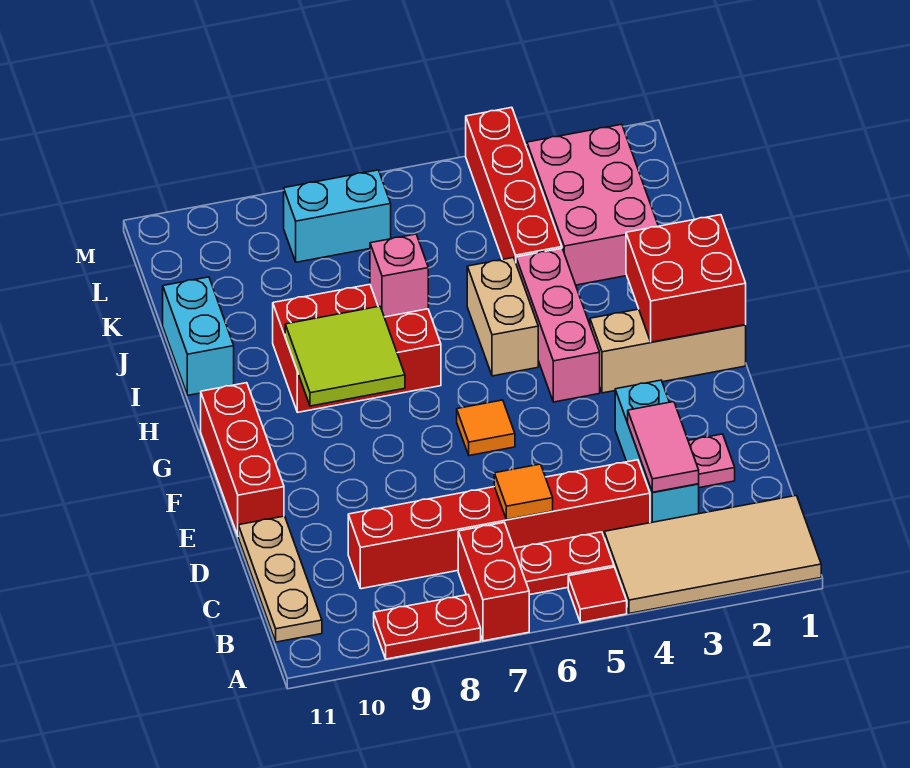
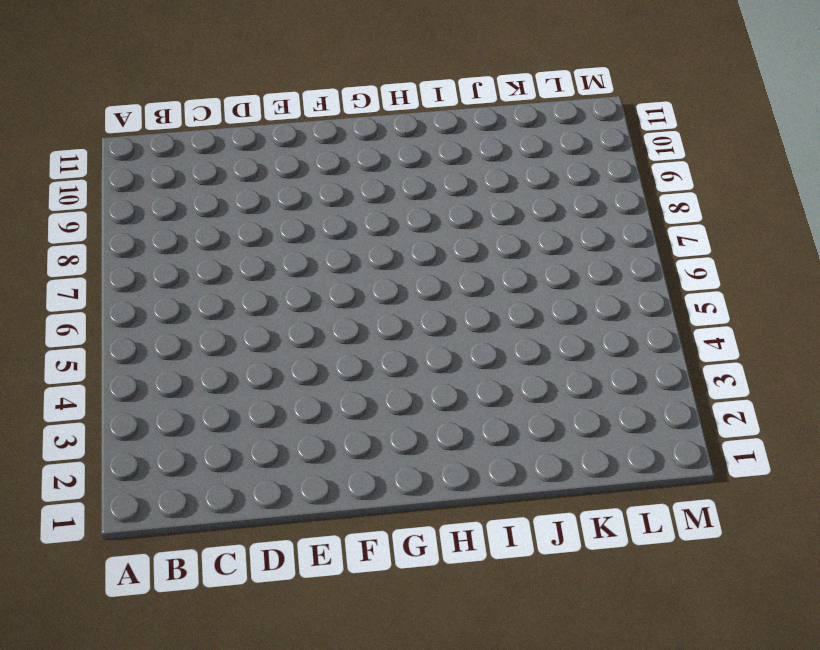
none -> tan tile A1:B4 level 1
none -> red tile A5 level 1
none -> red brick A7:B7 level 1

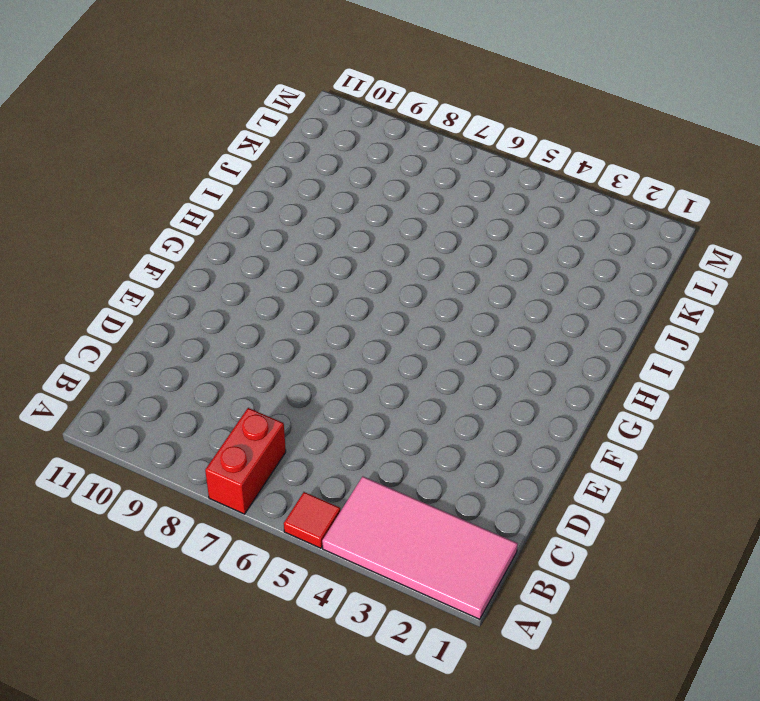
pink tile A1:B4 level 1 -> tan tile A1:B4 level 1
none -> red plate A8:A9 level 1
none -> red plate B5:B6 level 1
none -> tan plate B11:D11 level 1

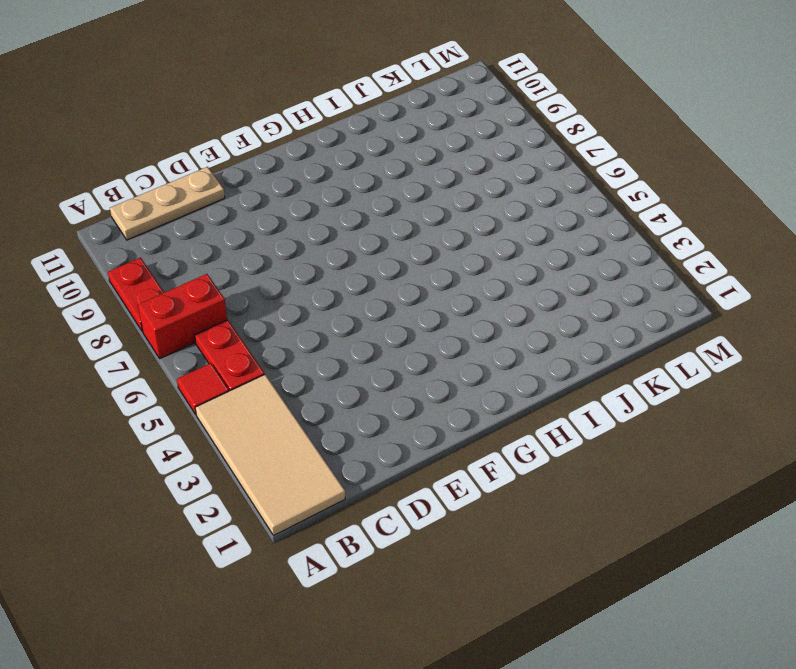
none -> cyan brick C3:E3 level 1
none -> red brick C4:C9 level 1
none -> pink plate D2 level 1

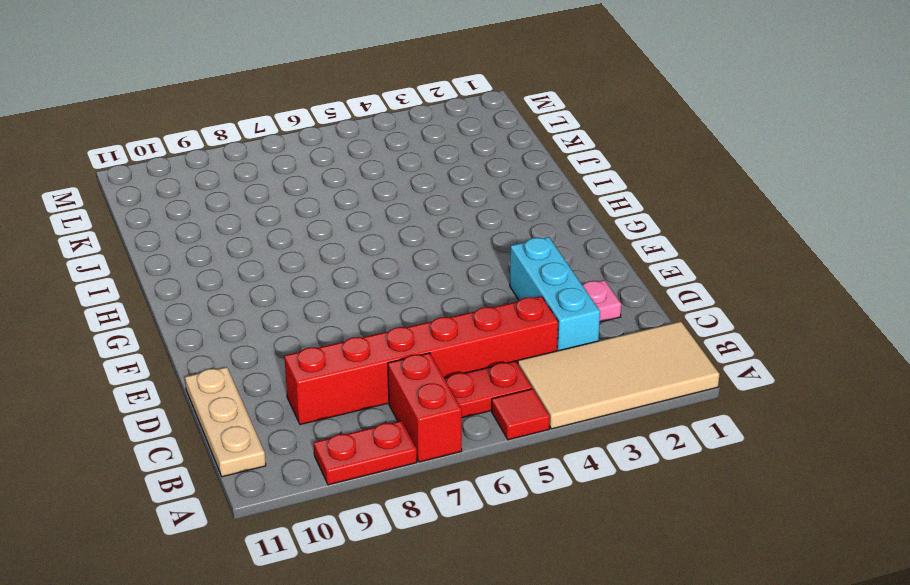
none -> red brick E11:G11 level 1
none -> orange tile F6 level 1
none -> tan brick G1:G3 level 1

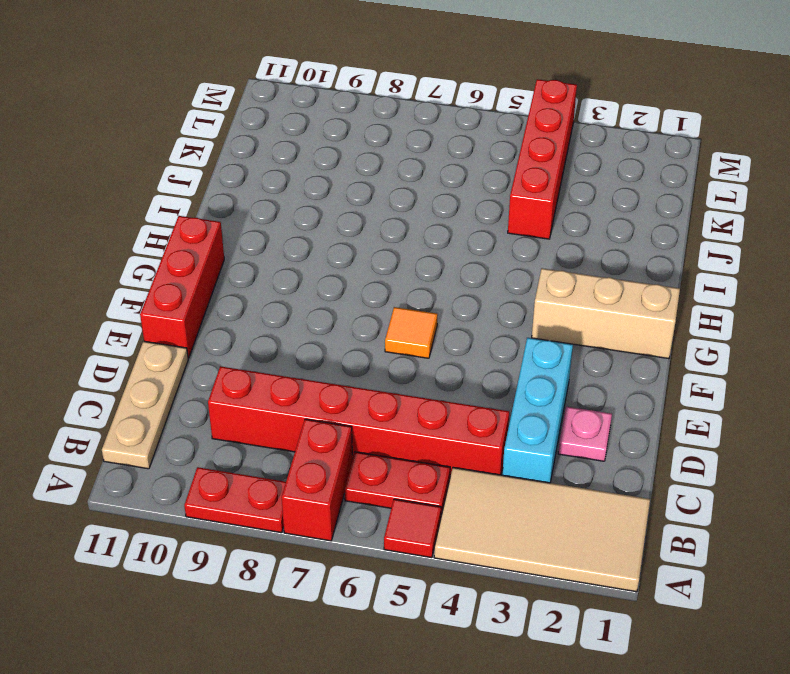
none -> pink brick G4:I4 level 1
none -> tan brick H5:I5 level 1
none -> red brick H7:I9 level 1

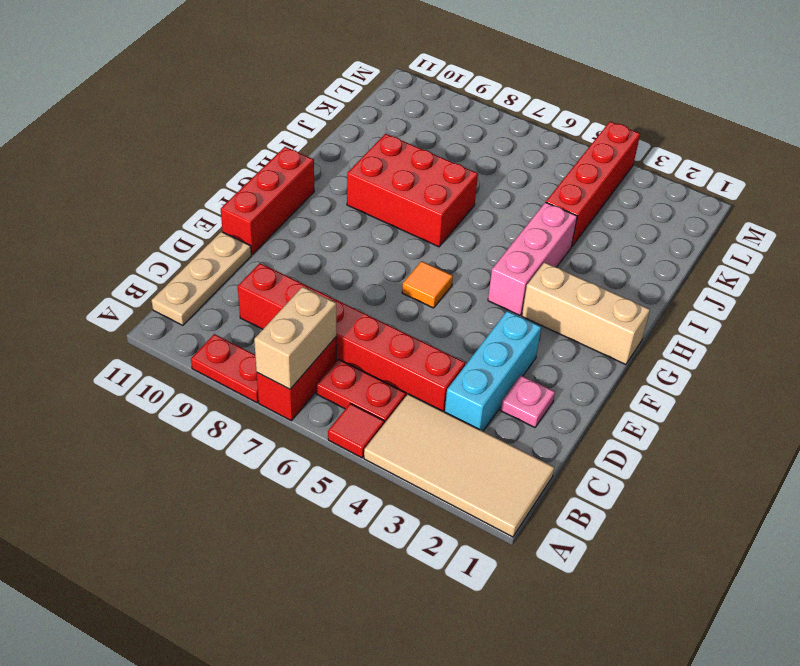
tan brick A7:B7 level 2 -> tan brick H5:I5 level 1
none -> cyan brick I11:J11 level 1
none -> pink brick J2:L3 level 1
none -> cyan brick L7:L8 level 1

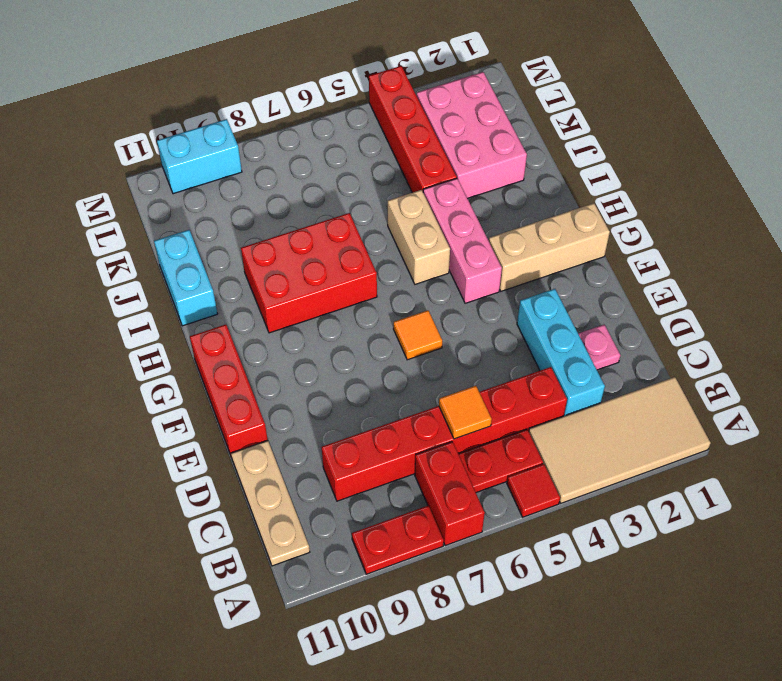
cyan brick M9:M10 level 1 -> cyan brick L7:L8 level 1
none -> pink tile C3:D3 level 2
none -> red brick G1:H2 level 2
none -> lime tile G8:H9 level 2

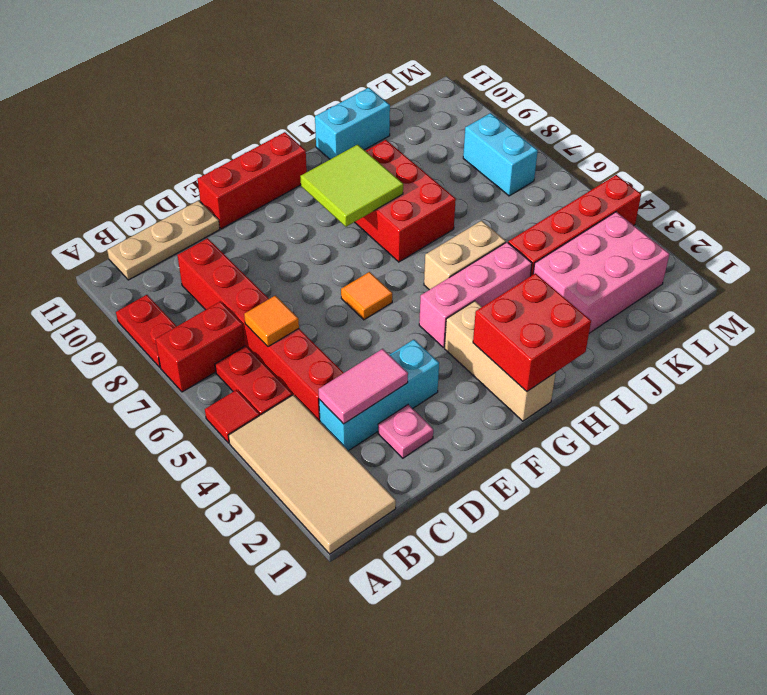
none -> pink brick I7 level 2

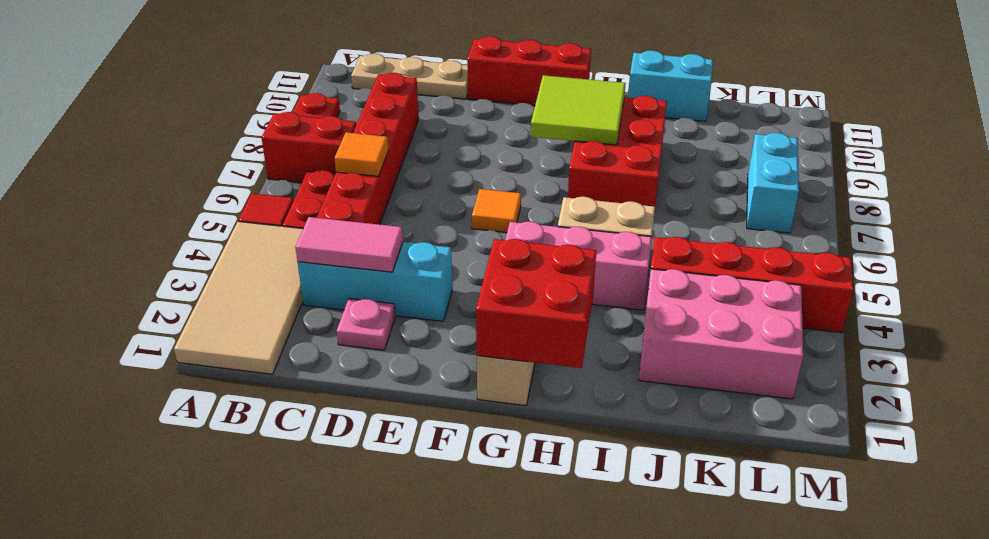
none -> pink brick I7 level 2

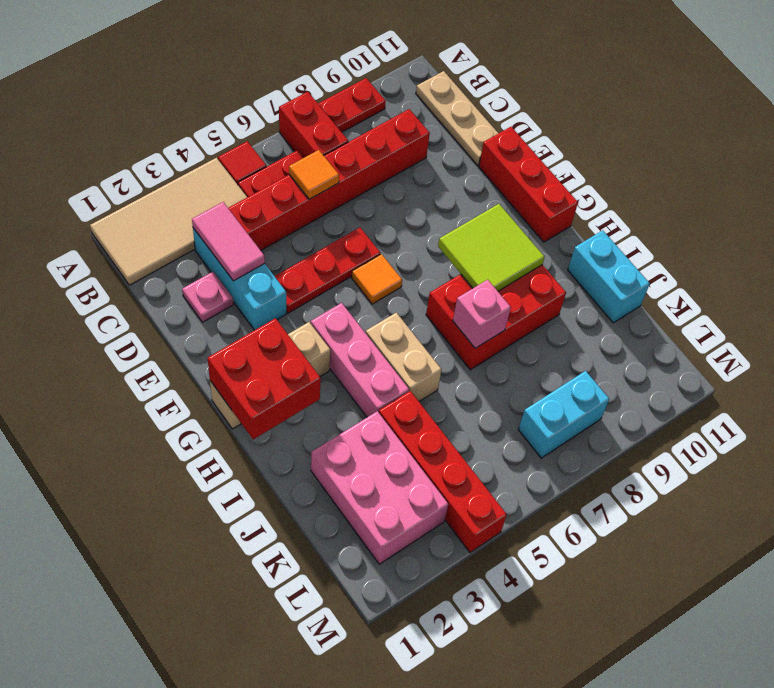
red plate E4:E6 level 1 -> none

